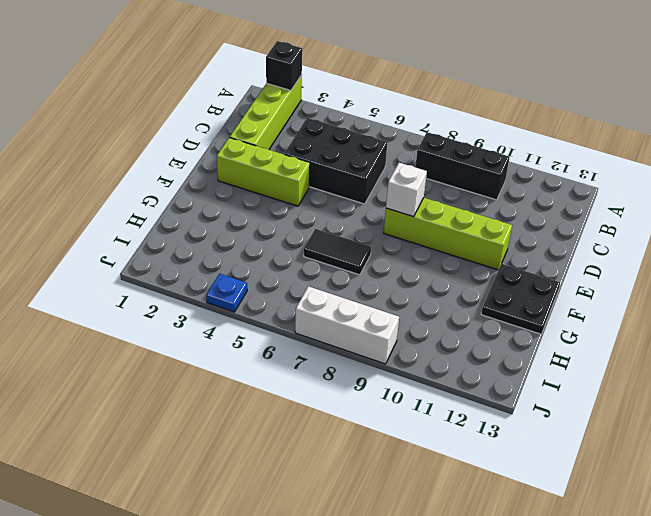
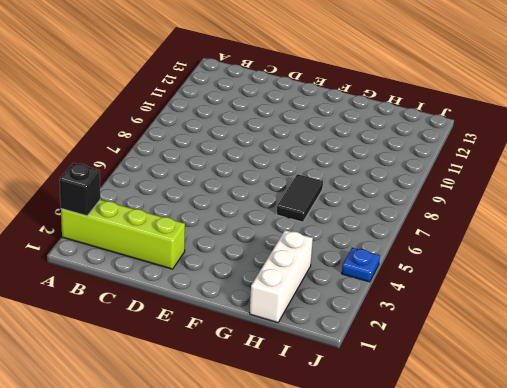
white brick H1:H3 level 1 -> white brick J7:J9 level 1
none -> black brick B8:B10 level 1
none -> black brick C4:D6 level 1

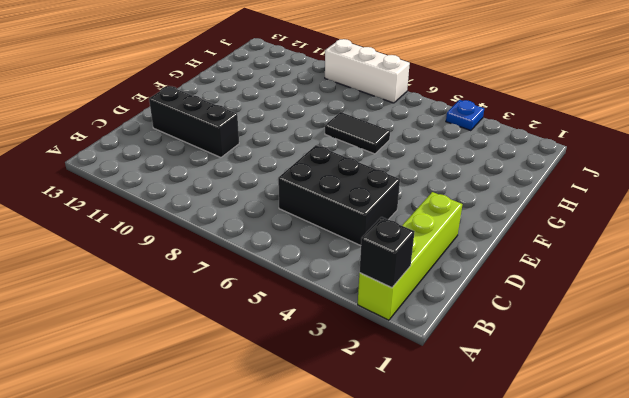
black brick D10:D12 level 1 -> black brick B8:B10 level 1
none -> lime brick E2:E4 level 1
none -> lime brick E8:E11 level 1

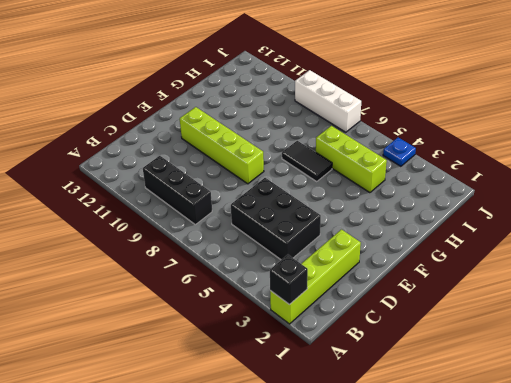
lime brick H4:H6 level 1 -> lime brick E2:E4 level 1
none -> black plate F12:G13 level 1
none -> white brick E8 level 2

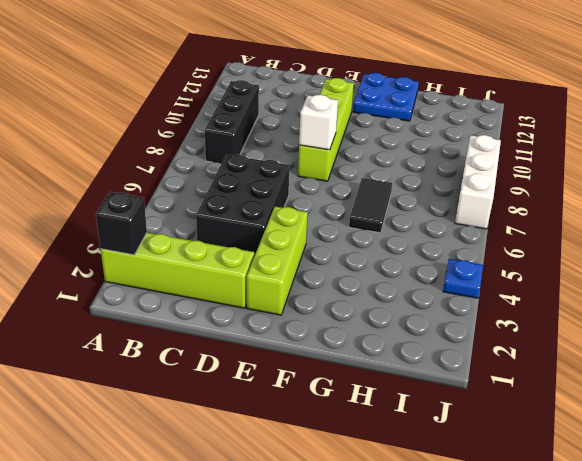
blue plate F12:G13 level 1 -> black plate F12:G13 level 1

